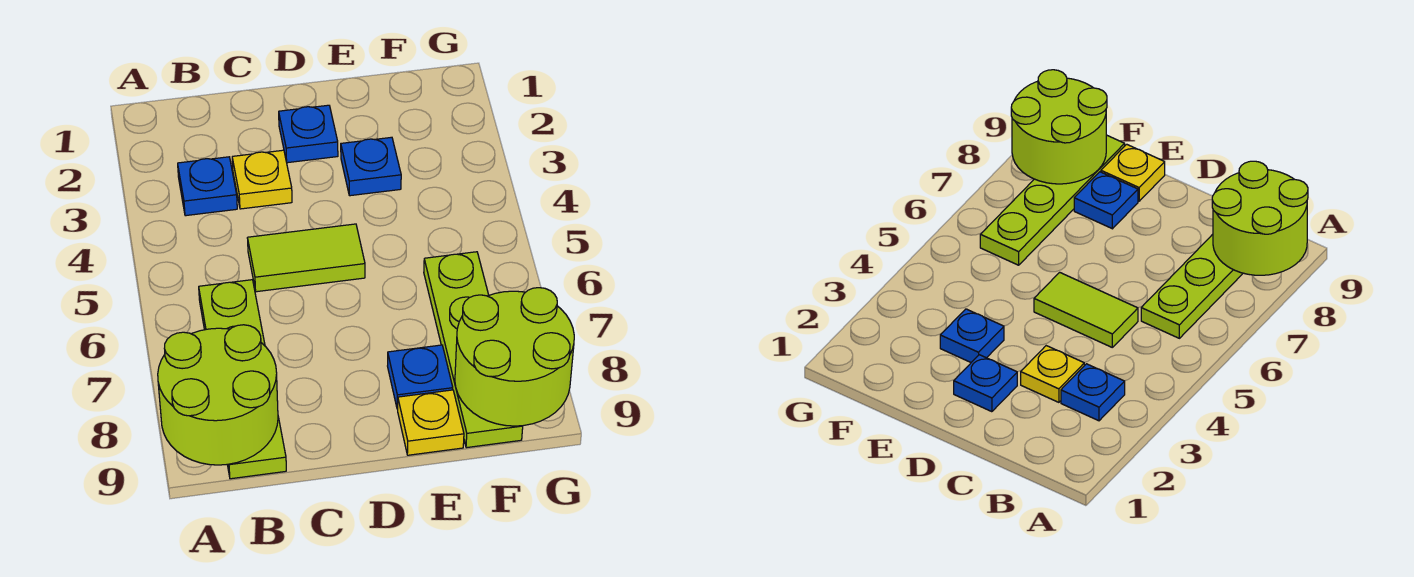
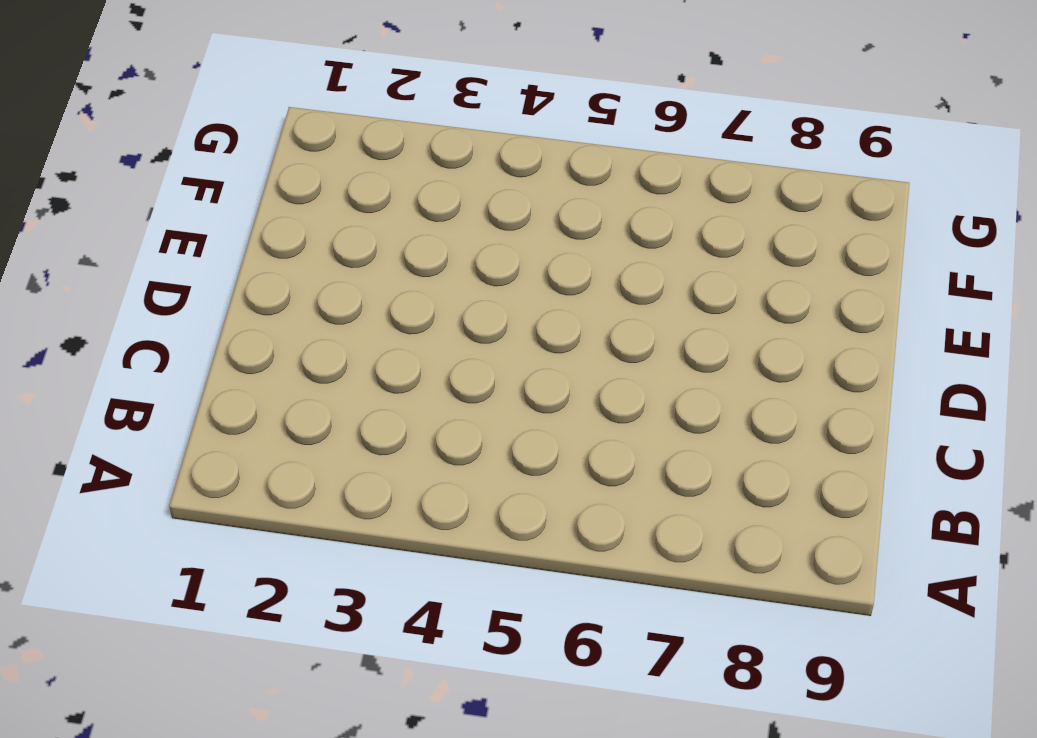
none -> blue plate B3 level 1
none -> lime plate B6:B9 level 1

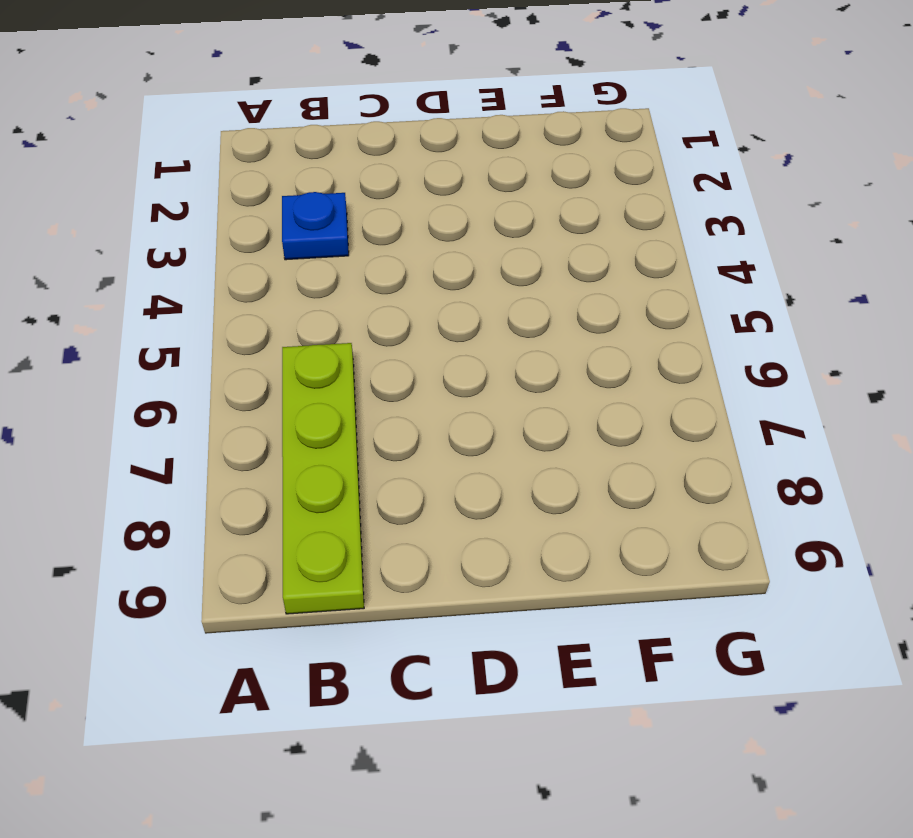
none -> yellow plate C3 level 1
none -> lime tile C5:D5 level 1

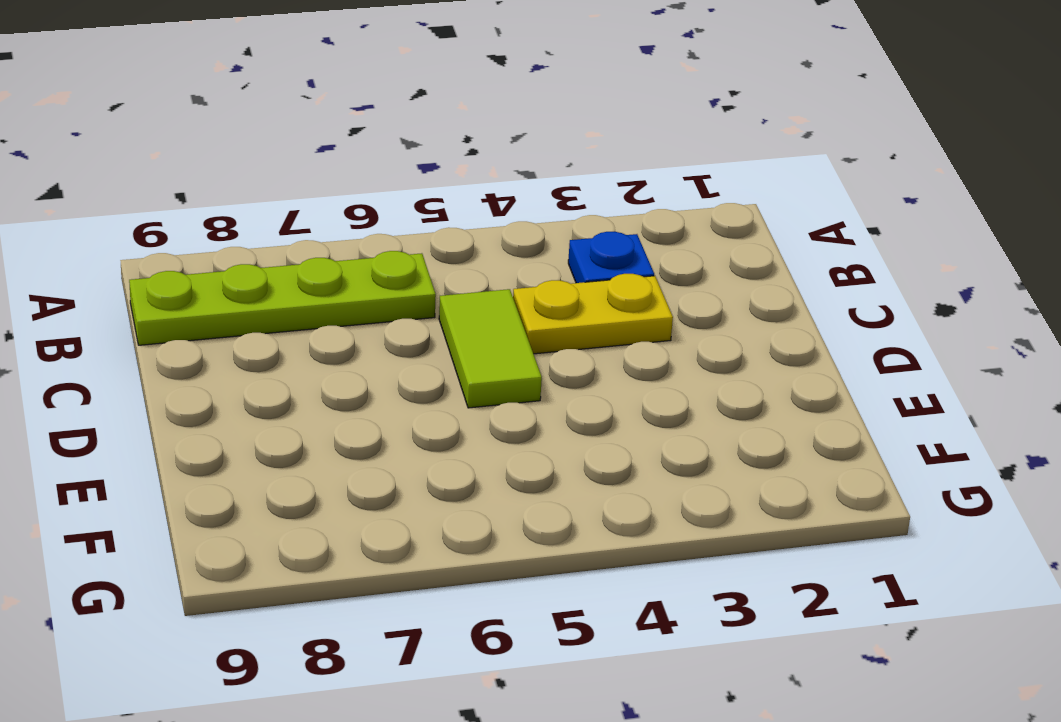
yellow plate C3:C4 level 1 -> yellow plate C3 level 1
none -> blue plate D2 level 1
none -> blue plate E3 level 1

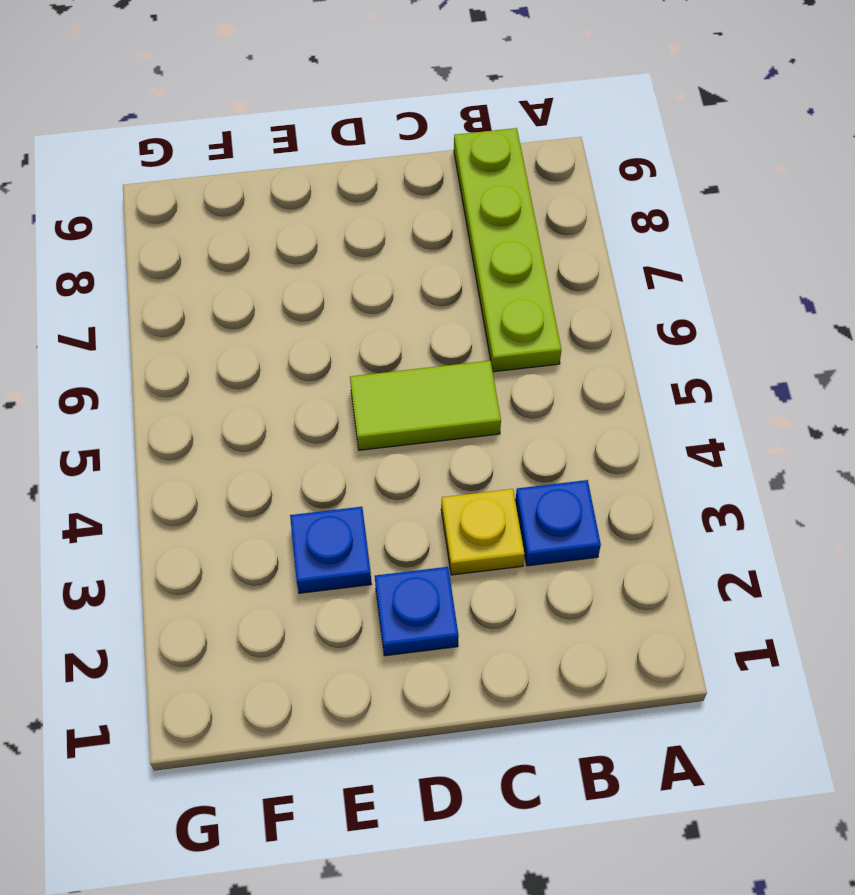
none -> blue plate E8 level 1
none -> yellow plate E9 level 1

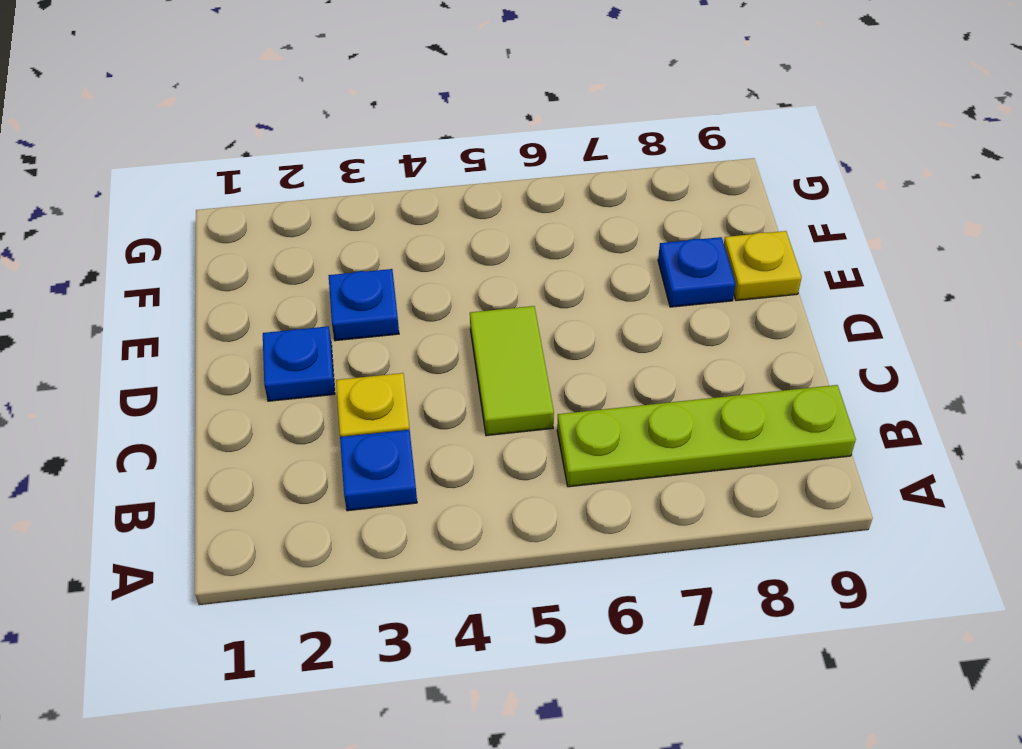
none -> lime plate F6:F9 level 1
none -> lime round brick A8:B9 level 2

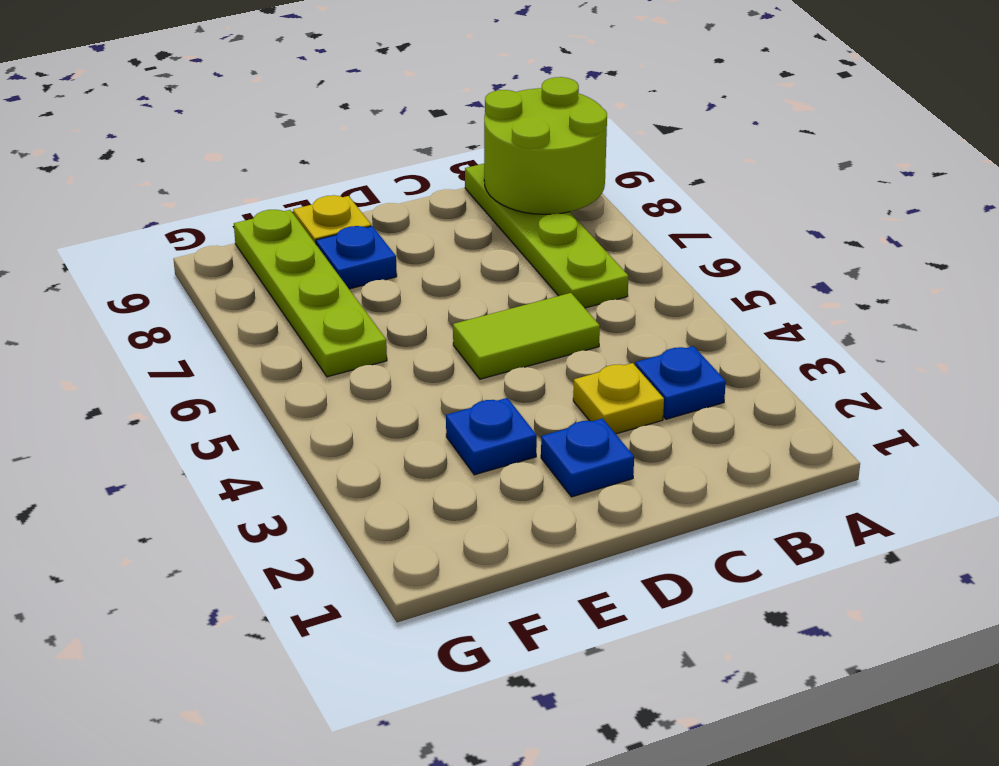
none -> lime round brick F8:G9 level 2

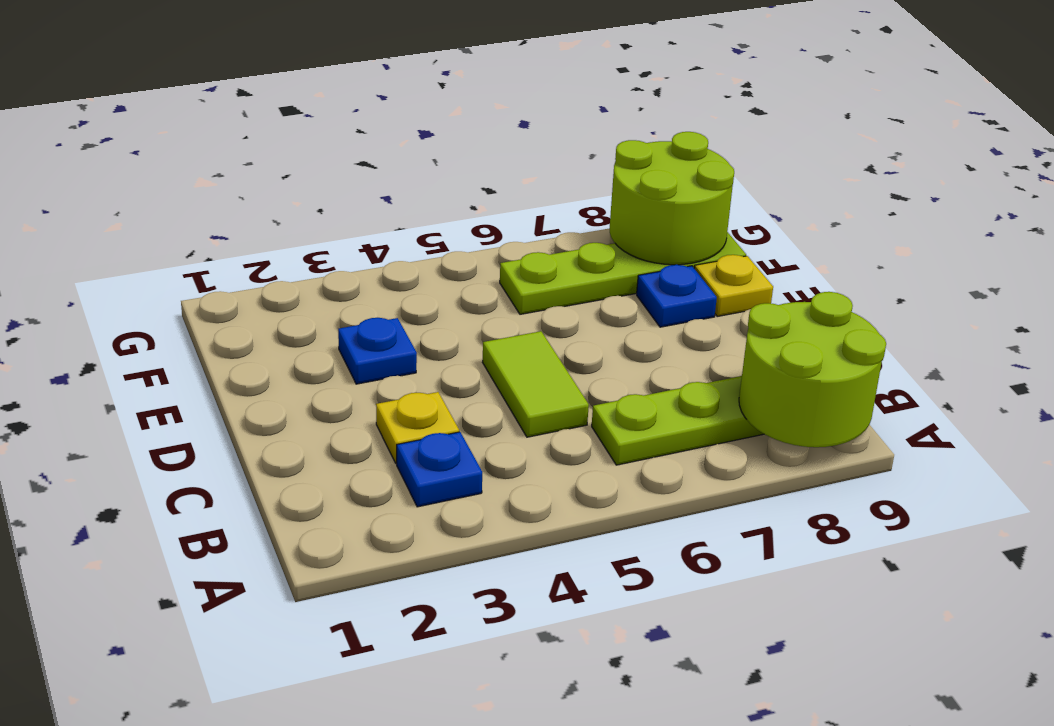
none -> blue plate D2 level 1

